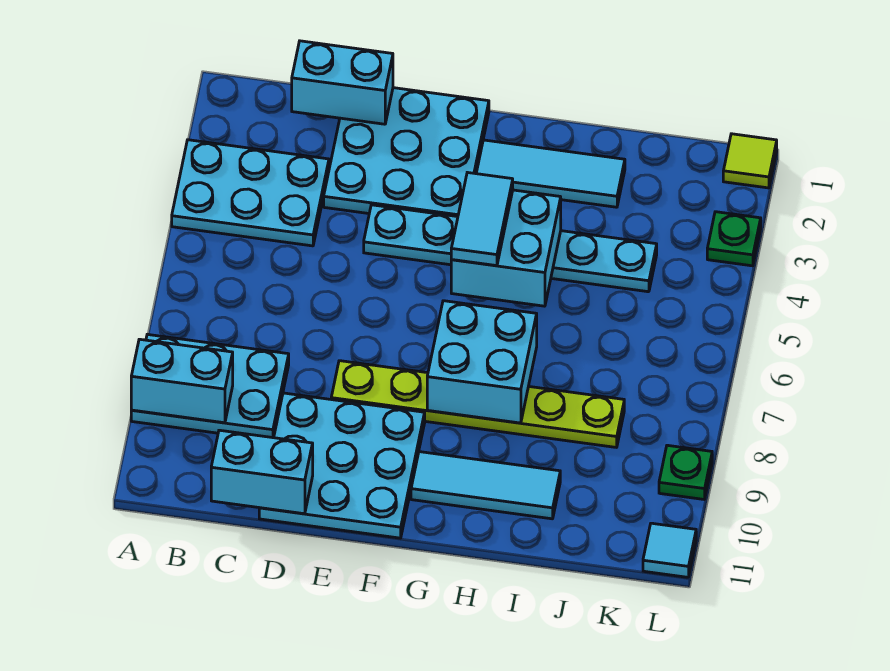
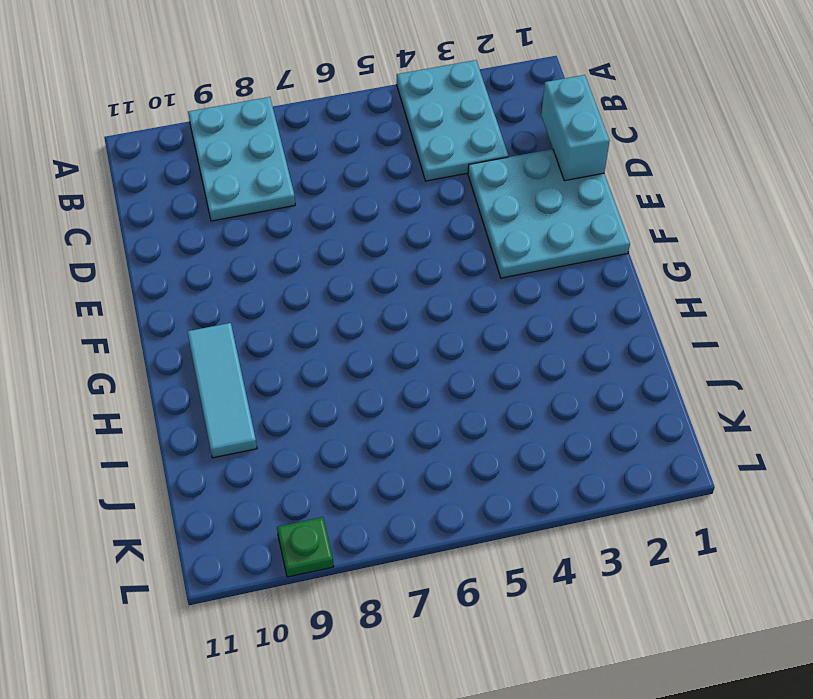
none -> cyan plate D9:F11 level 1
none -> cyan plate E4:J4 level 1
none -> lime plate E8:J8 level 1

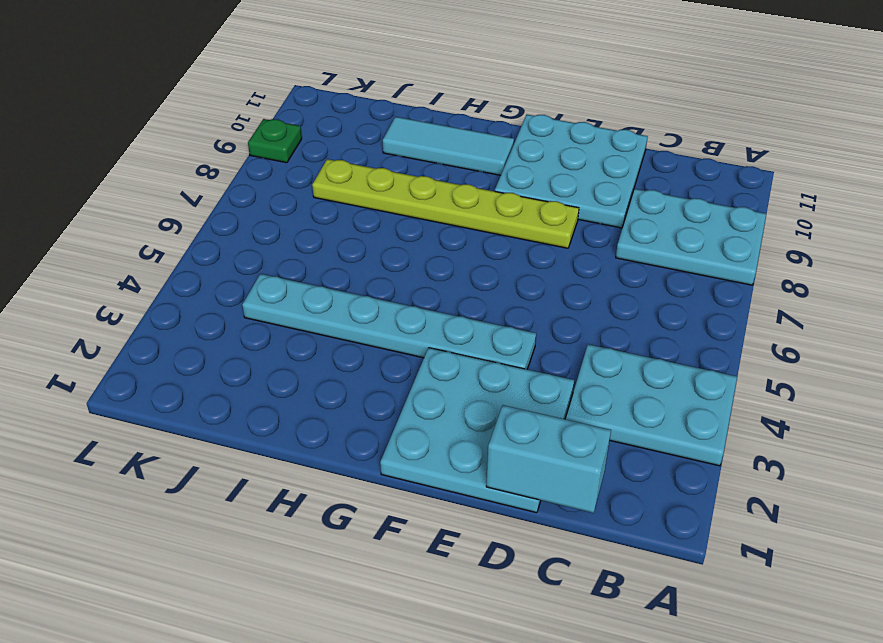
none -> cyan tile G2:I2 level 1
none -> lime tile L1 level 1
none -> green plate L3 level 1

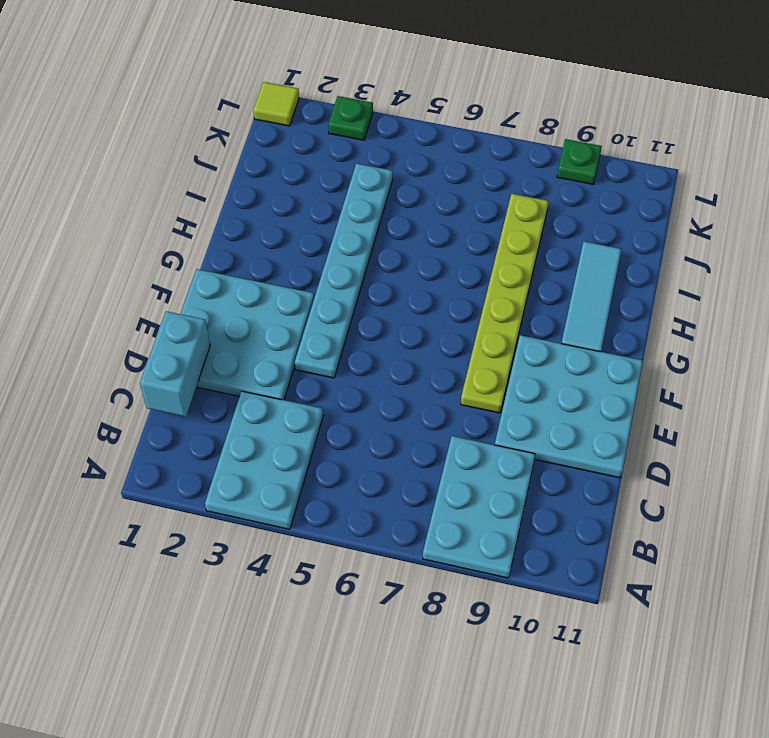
none -> cyan tile G2:I2 level 1
none -> cyan tile L11 level 1
none -> cyan brick A9:B9 level 2

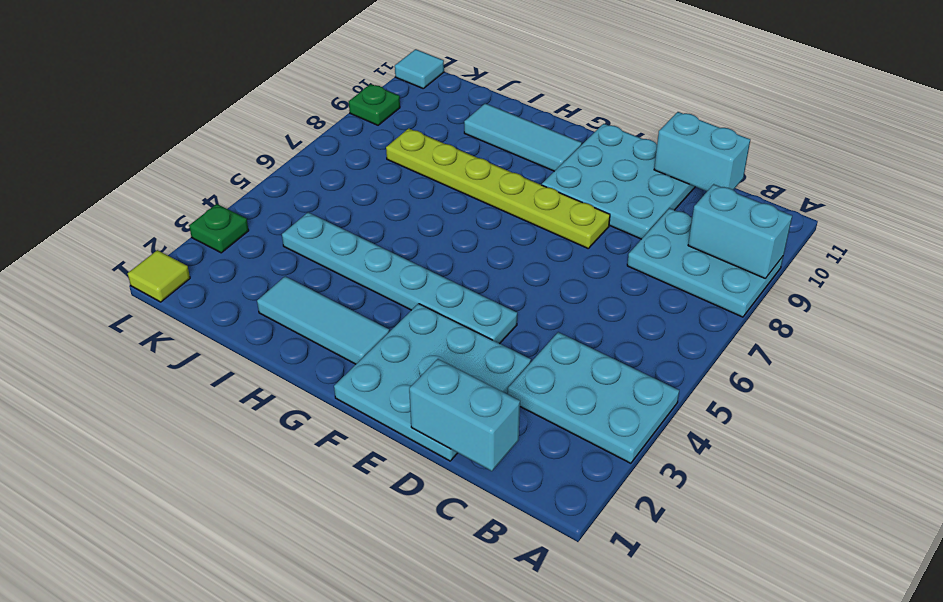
none -> cyan brick G4:H5 level 2
none -> cyan brick G7:H8 level 2
none -> cyan tile G4:G5 level 3

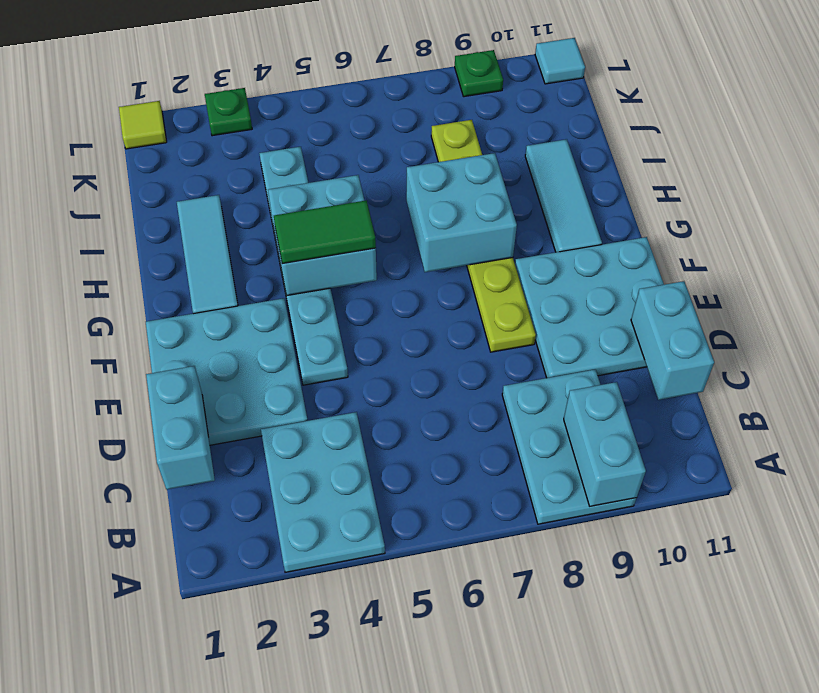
green tile G4:G5 level 3 -> cyan tile G4:G5 level 3

